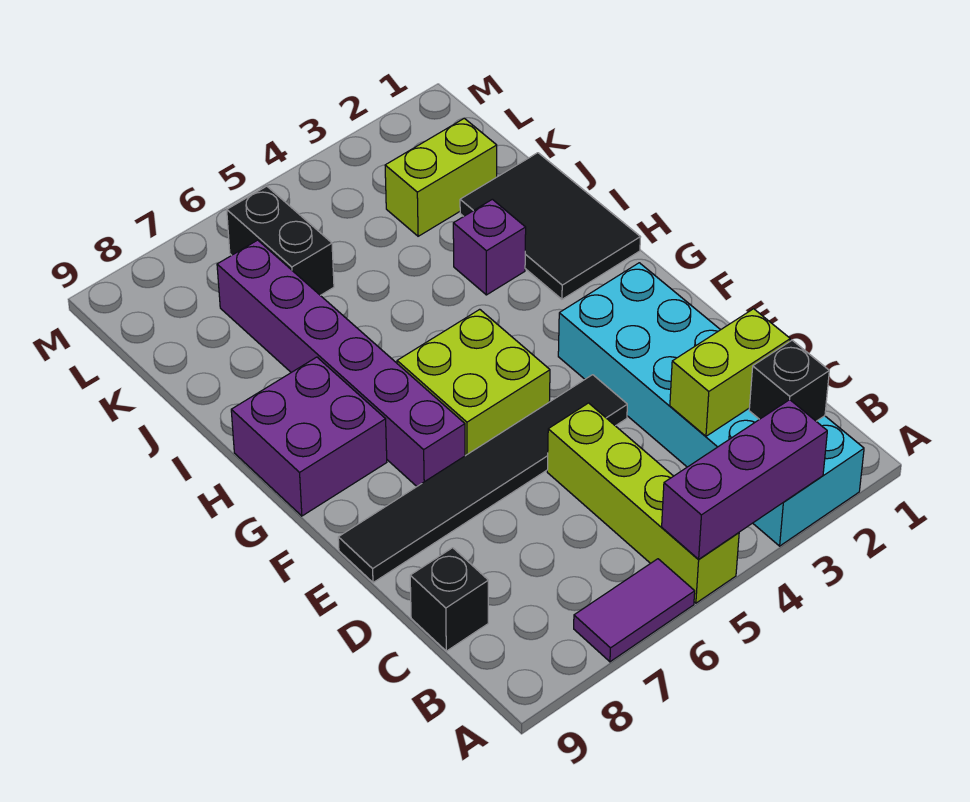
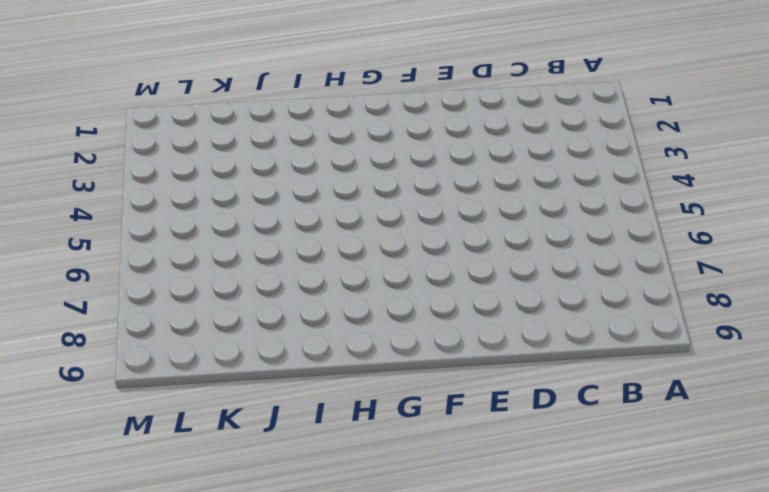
none -> cyan brick A2:F3 level 1
none -> lime brick A5:D5 level 1
none -> purple tile A6:A7 level 1

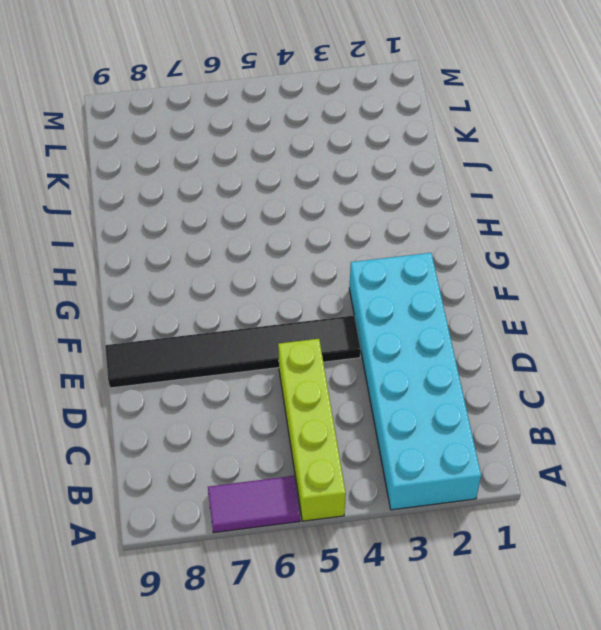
none -> black brick C9 level 1
none -> lime brick F5:G6 level 1
none -> purple brick F7:K7 level 1

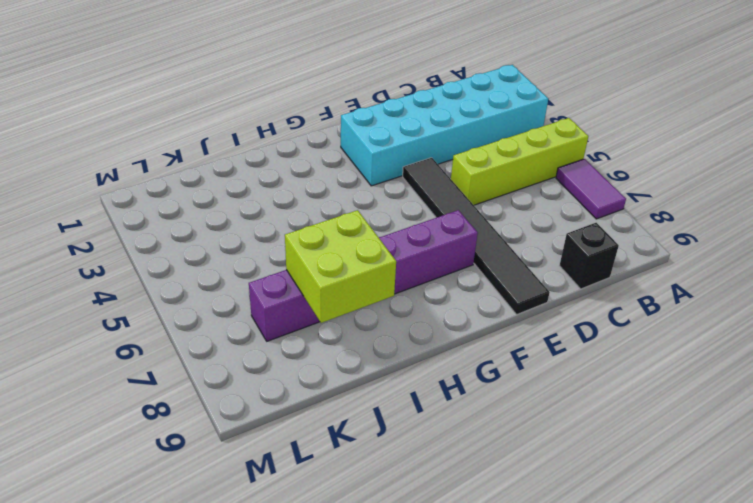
lime brick I7:J8 level 2 -> lime brick F5:G6 level 1
none -> purple brick G8:H9 level 1
none -> black tile H1:J2 level 1
none -> purple brick I3 level 1

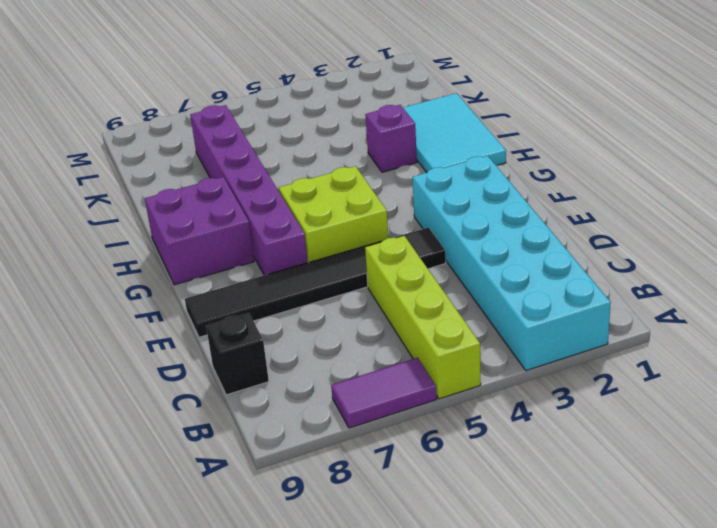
cyan tile H1:J2 level 1 -> black tile H1:J2 level 1
none -> lime brick K2:K3 level 1
none -> black brick K6:L6 level 1
none -> purple brick A3:A5 level 2

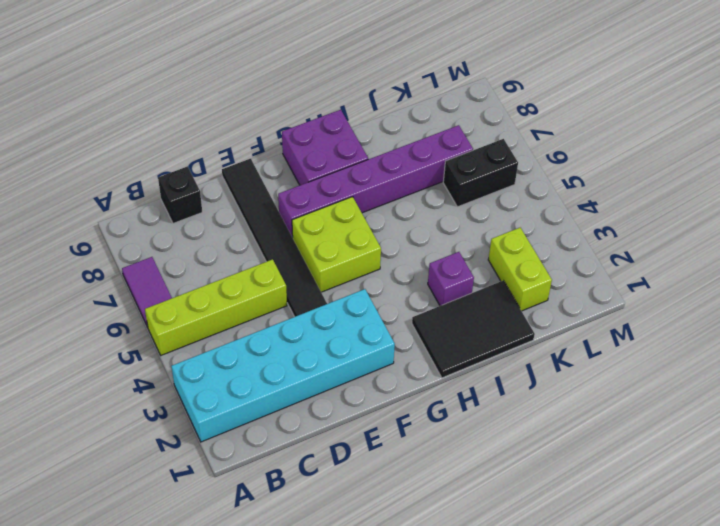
none -> purple brick A3:A5 level 2
none -> black brick B2 level 2
none -> lime brick C2:C3 level 2

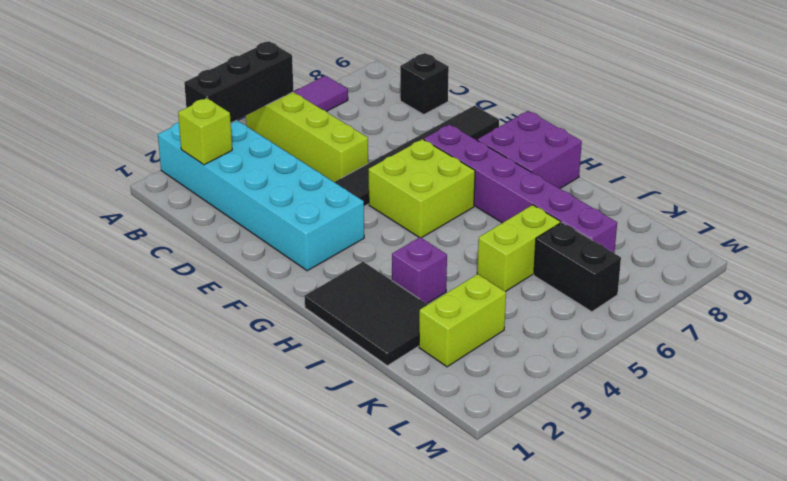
black brick A3:A5 level 2 -> purple brick A3:A5 level 2
lime brick B2 level 2 -> black brick B2 level 2
lime brick J5:J6 level 1 -> lime brick C2:C3 level 2

